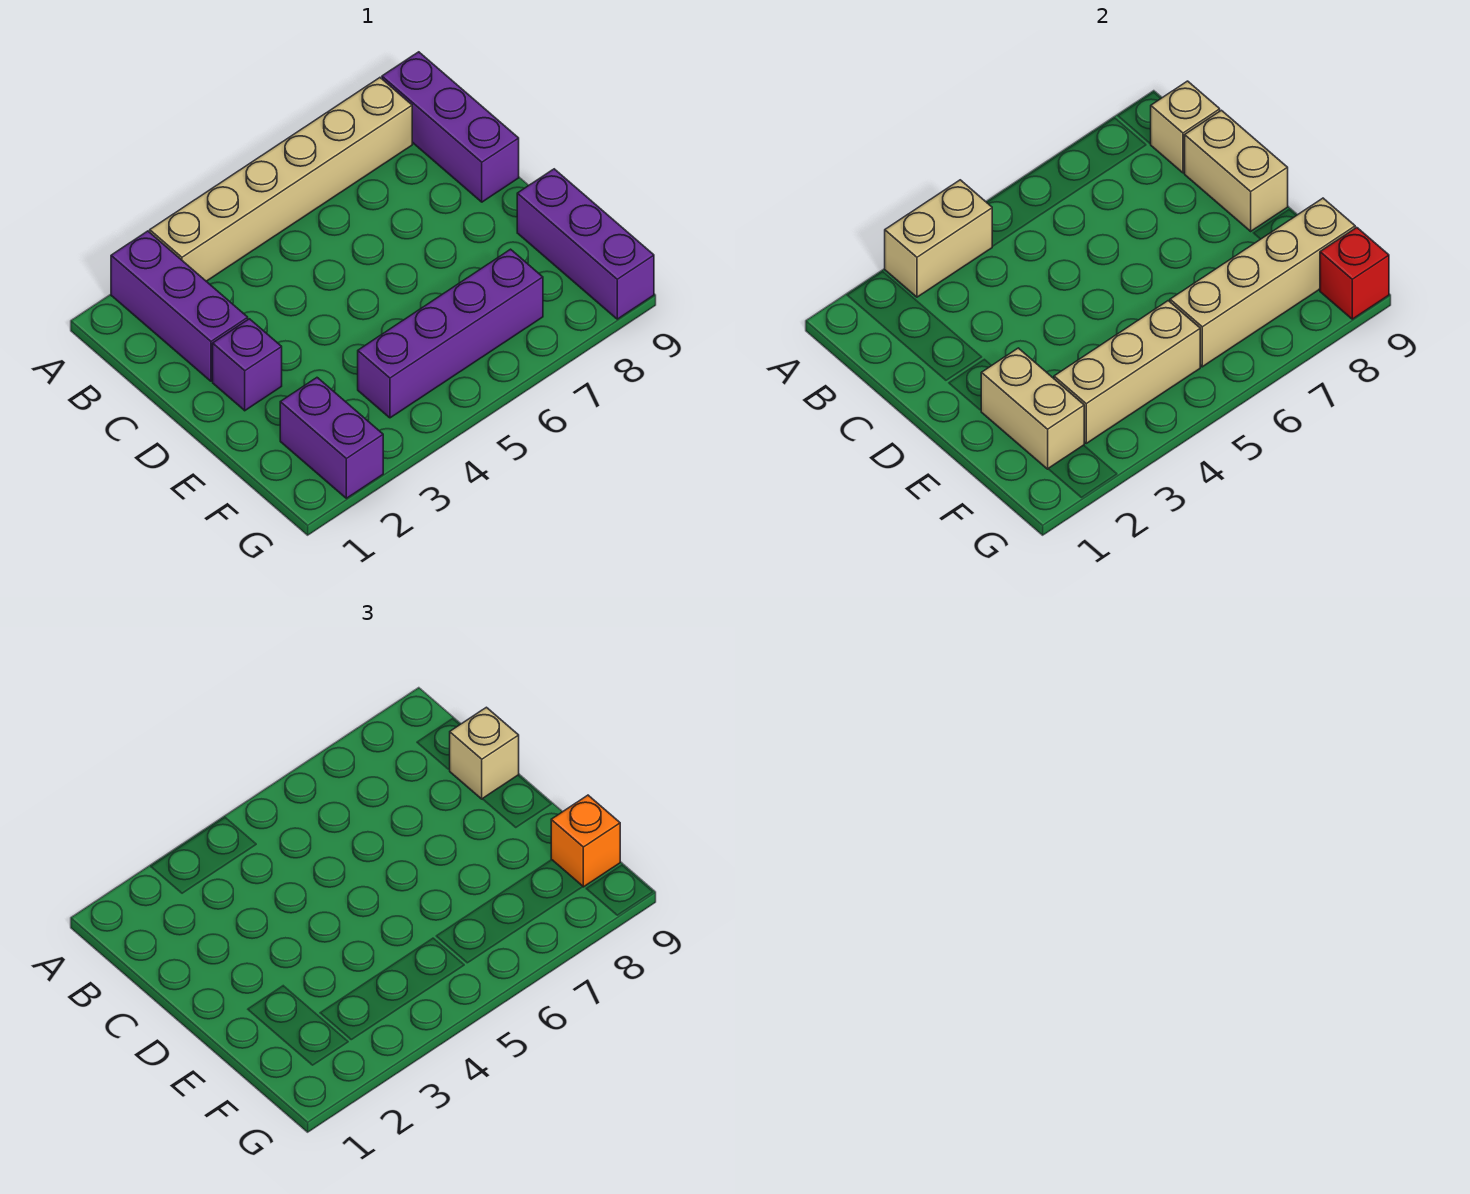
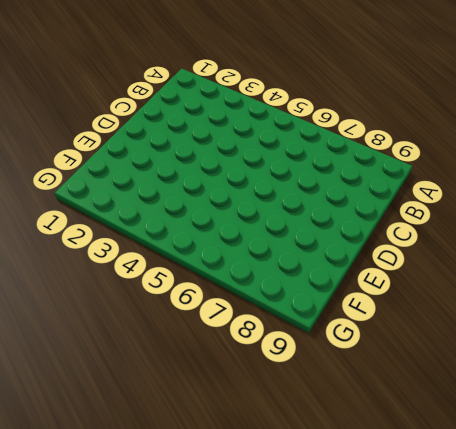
none -> purple brick A2:C2 level 1
none -> tan brick A3:A8 level 1
none -> purple brick A9:C9 level 1

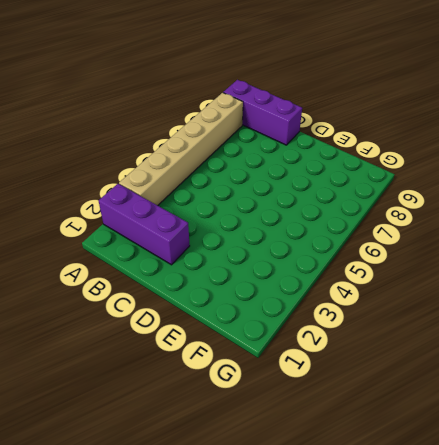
none -> purple brick D2 level 1
none -> purple brick E9:G9 level 1
none -> purple brick F2:G2 level 1

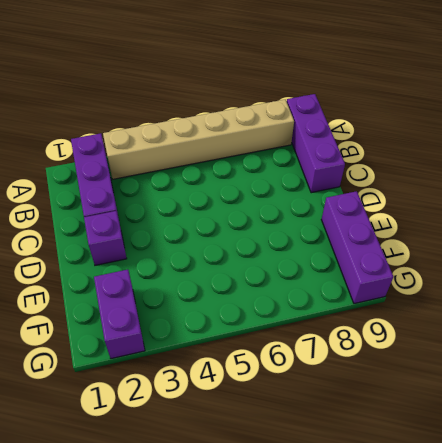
none -> purple brick F4:F7 level 1
none -> tan brick A3:A4 level 2
none -> tan brick B9 level 2

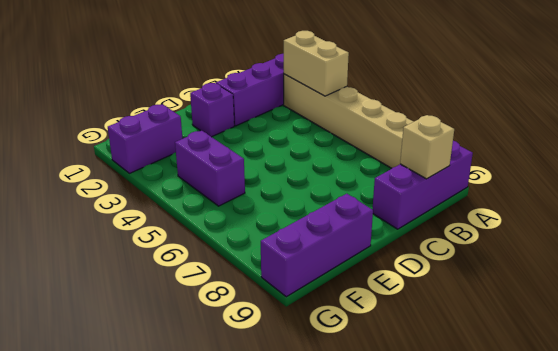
purple brick F4:F5 level 1 -> purple brick F4:F7 level 1
none -> tan brick C9:D9 level 2
none -> tan brick E2:F2 level 2
none -> tan brick F3:F5 level 2

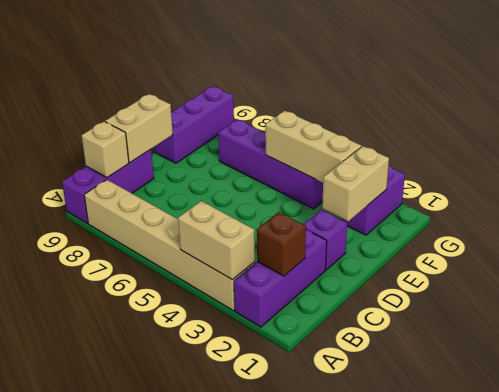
brown brick B2 level 2 -> none
none -> tan brick F6:F9 level 2
none -> red brick G9 level 2
none -> tan brick C9 level 3

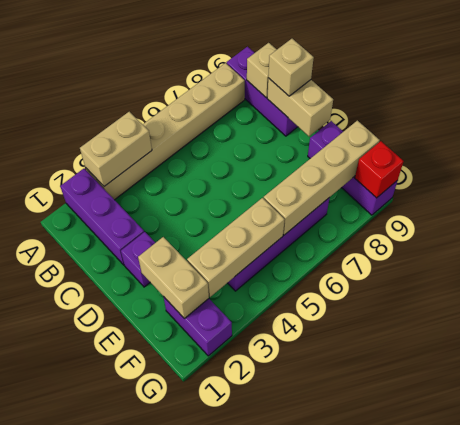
none -> orange brick F9 level 3

